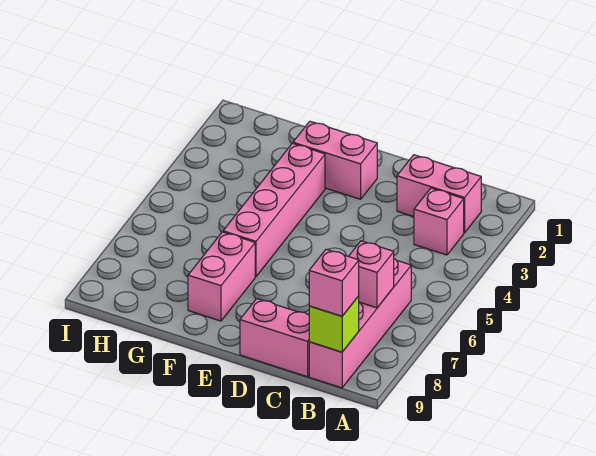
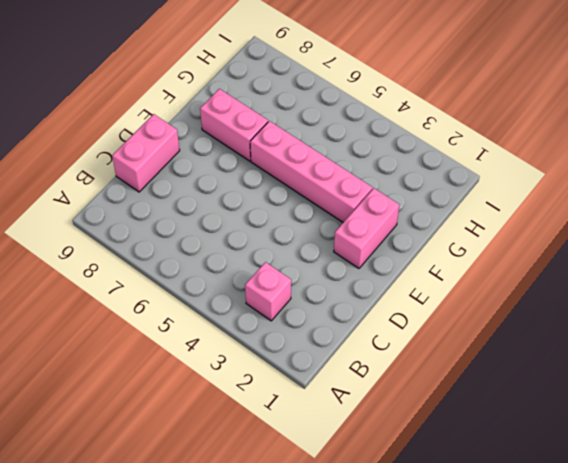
none -> pink brick B2:C2 level 1
none -> pink brick B6:B9 level 1

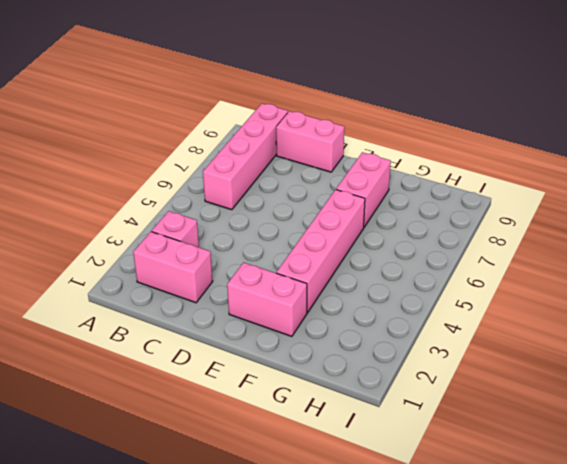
none -> pink brick B7 level 2
none -> lime brick B9 level 2

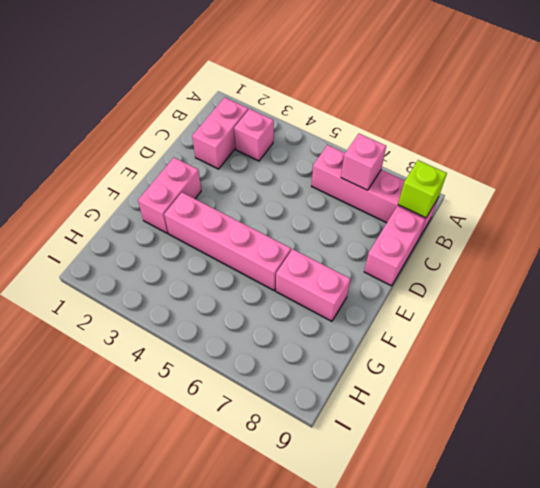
none -> pink brick B9 level 3

